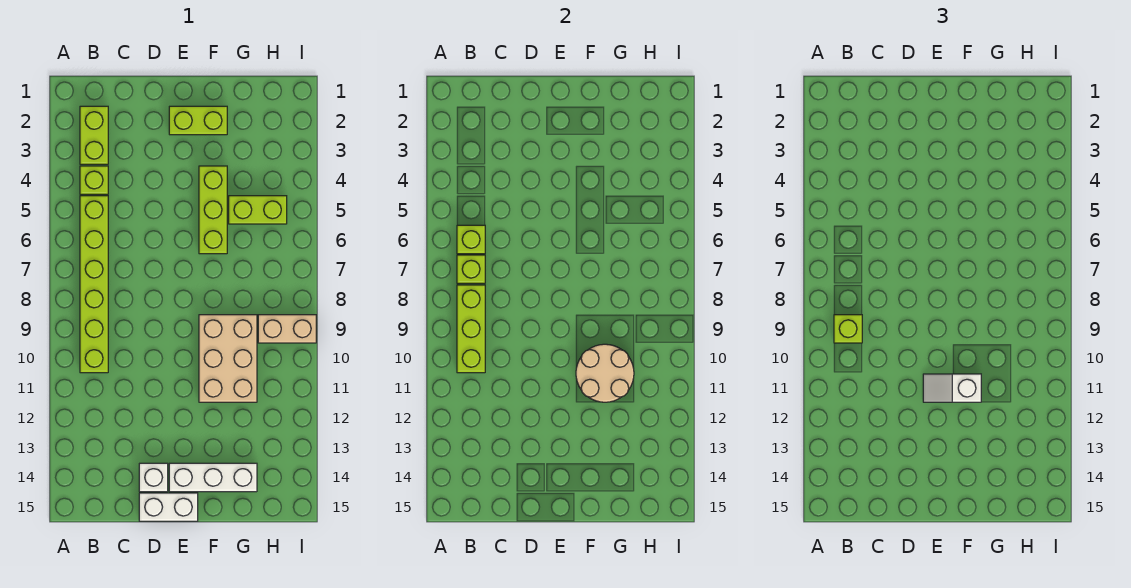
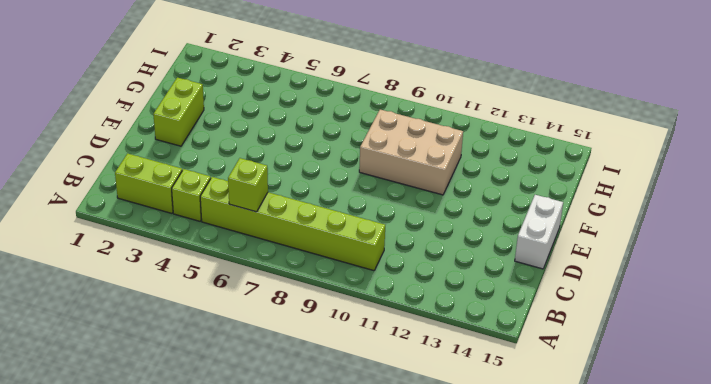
none -> white brick D14 level 1
none -> white brick E14:G14 level 1
none -> lime brick F4:F6 level 1

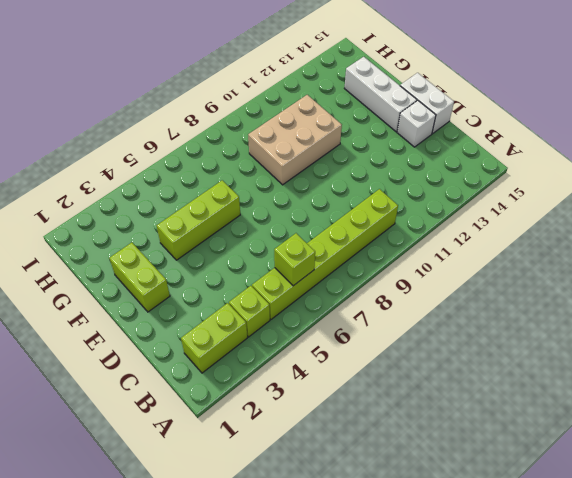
none -> lime brick G5:H5 level 1
none -> tan brick H9:I9 level 1
none -> lime brick B7 level 2

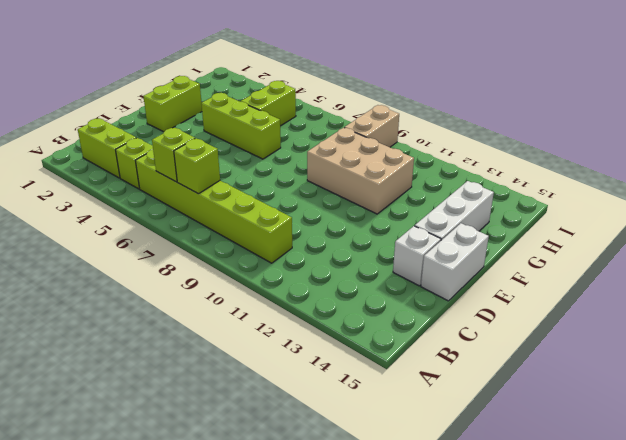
none -> lime brick B8:B10 level 2
none -> tan round brick F10:G11 level 2
none -> lime brick B9 level 3

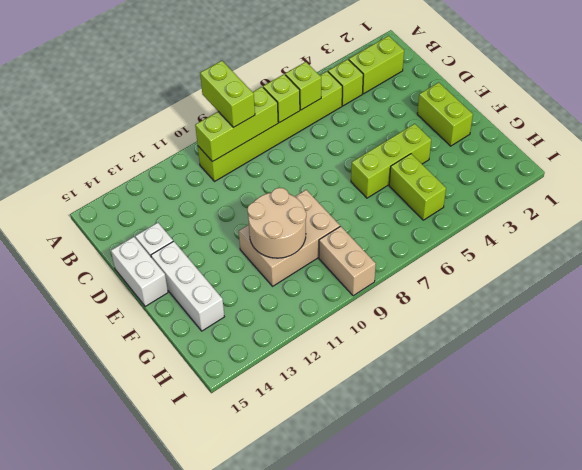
lime brick A9:B9 level 3 -> lime brick B9 level 3
none -> white slope E11:F11 level 3 top F

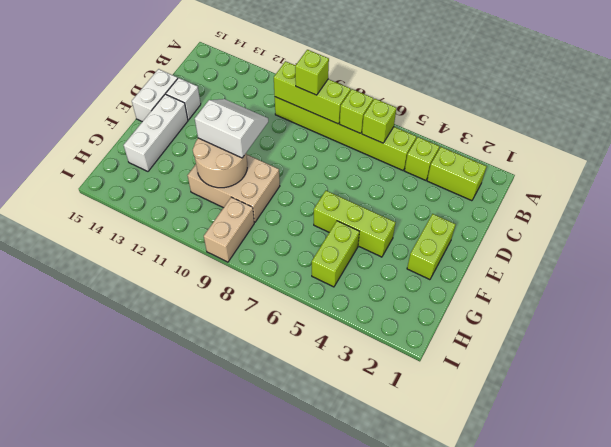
white slope E10:F11 level 3 top F -> white slope E11:F11 level 3 top F

